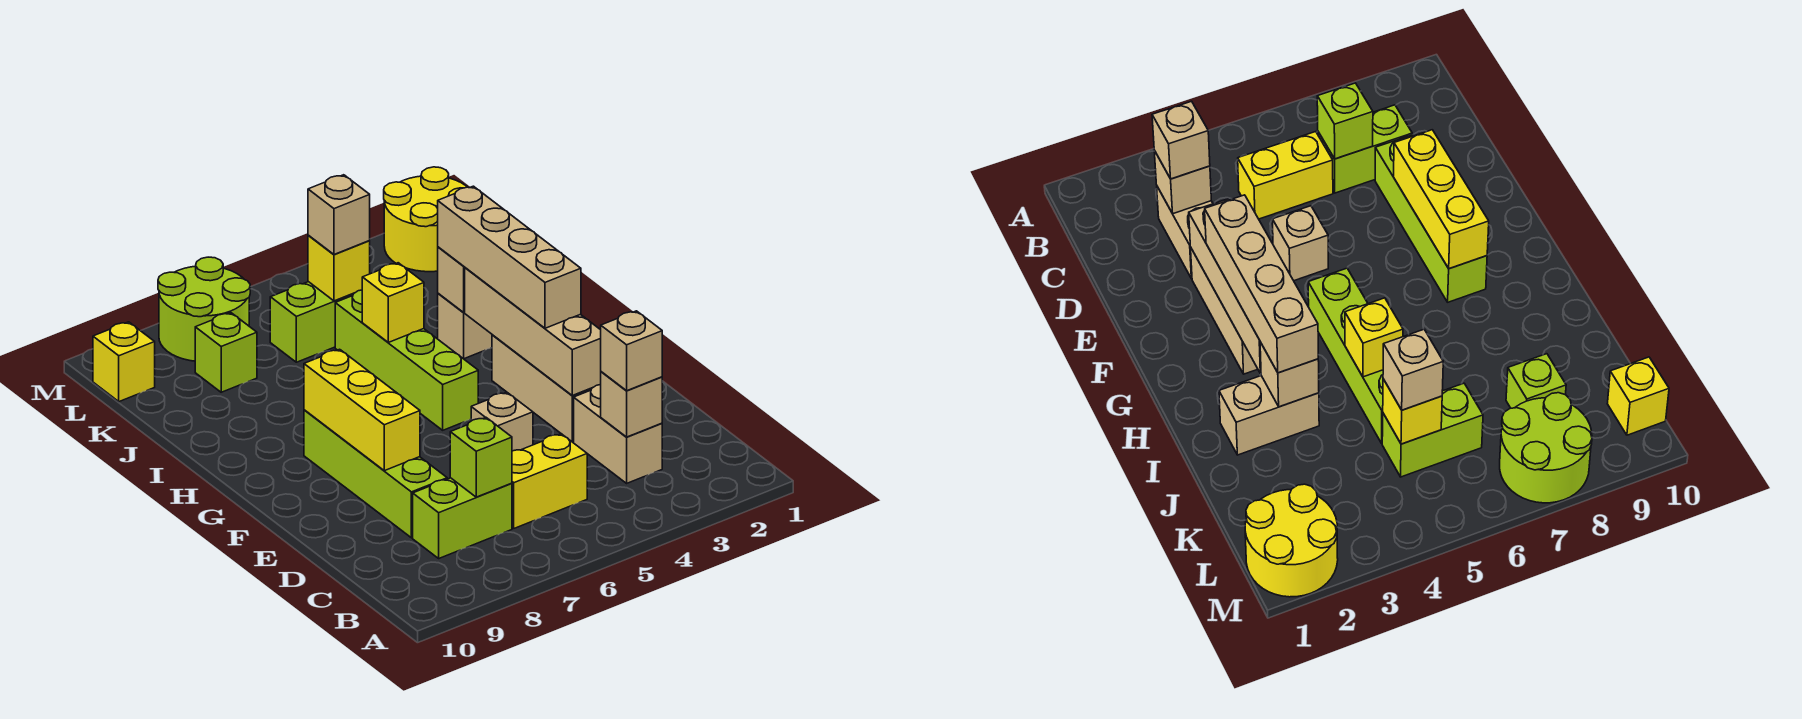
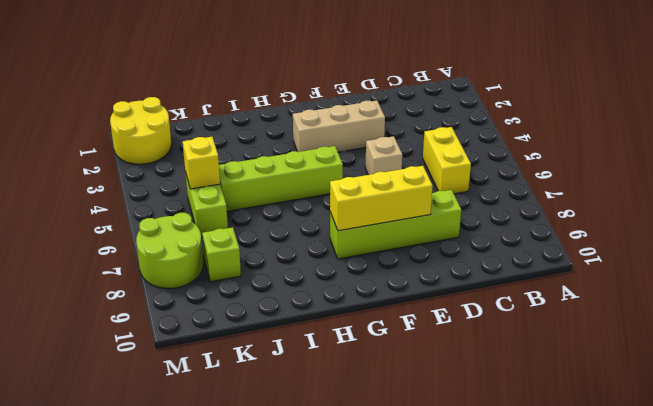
none -> tan brick C3:D3 level 1
none -> lime brick C7:C8 level 1
none -> tan brick I2:I3 level 1

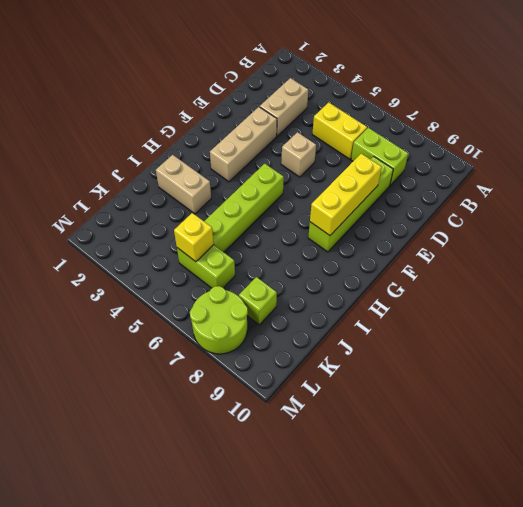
none -> yellow round brick L1:M2 level 1
none -> yellow brick L10 level 1
none -> tan brick C3 level 2

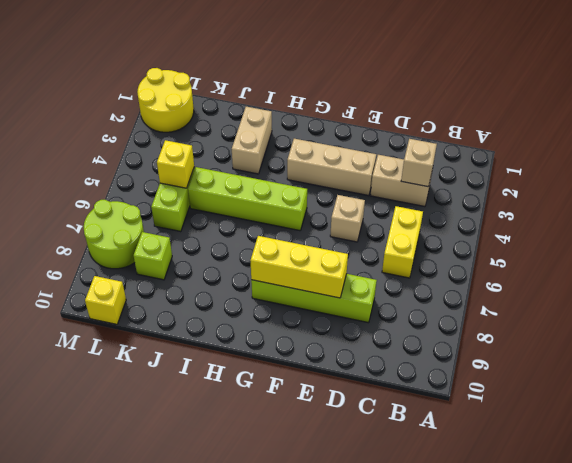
none -> lime brick C7:C8 level 1
none -> lime brick C7 level 2
none -> tan brick E3:H3 level 2

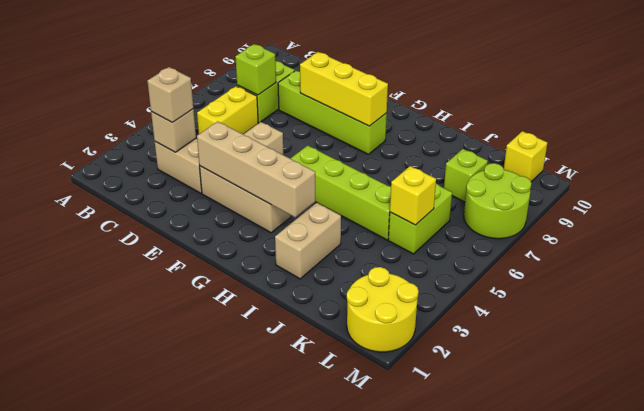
none -> tan brick I3 level 2
none -> yellow brick I5 level 2
none -> tan brick F3:I3 level 3

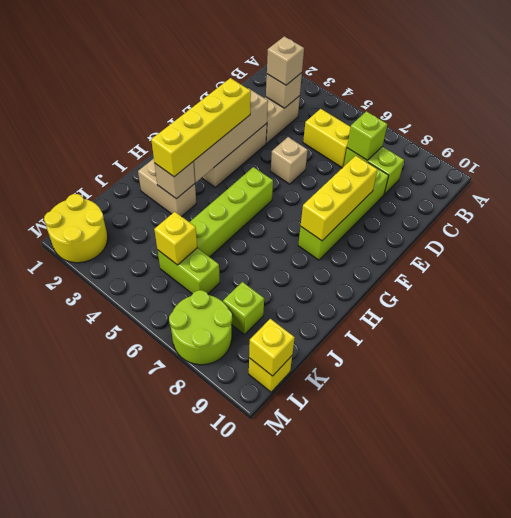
yellow brick F3:I3 level 3 -> tan brick F3:I3 level 3
yellow brick L10 level 2 -> yellow brick I5 level 2
none -> tan brick K5 level 3

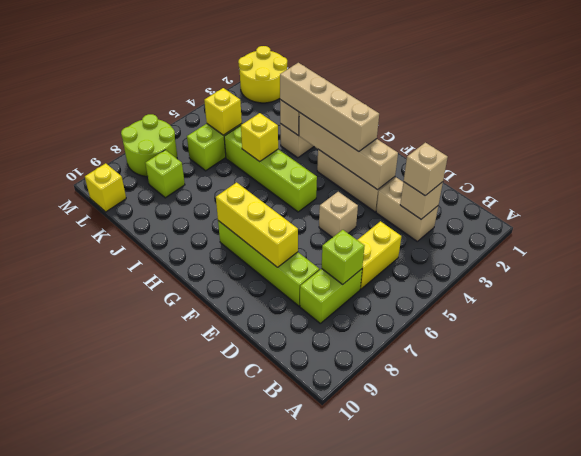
none -> tan brick K5 level 3

